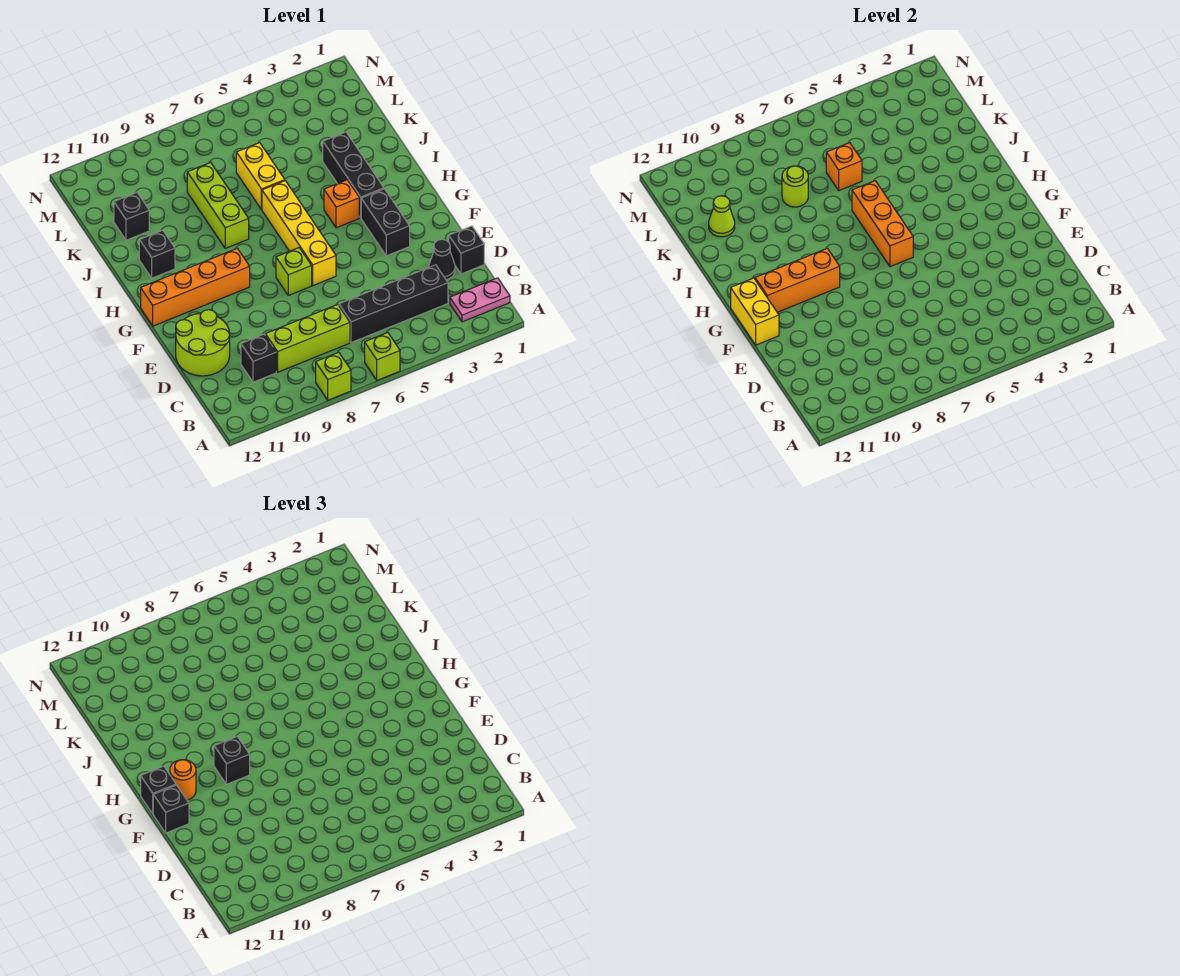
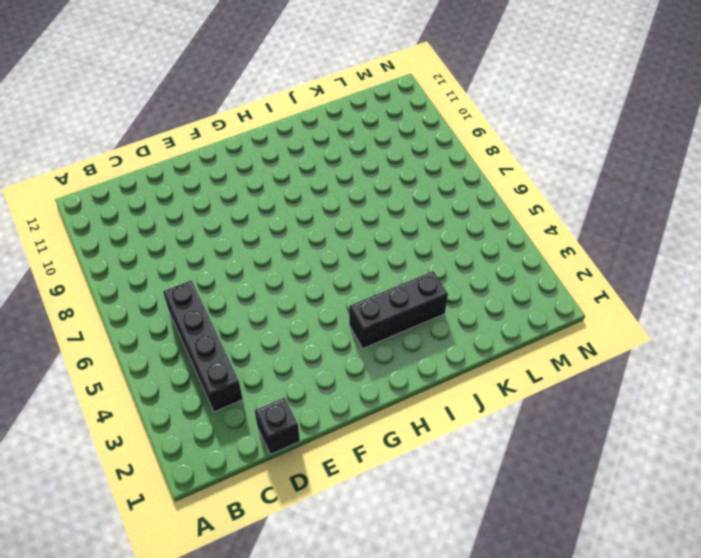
none -> lime brick A6 level 1
none -> lime brick A8 level 1
none -> pink plate B1:B2 level 1

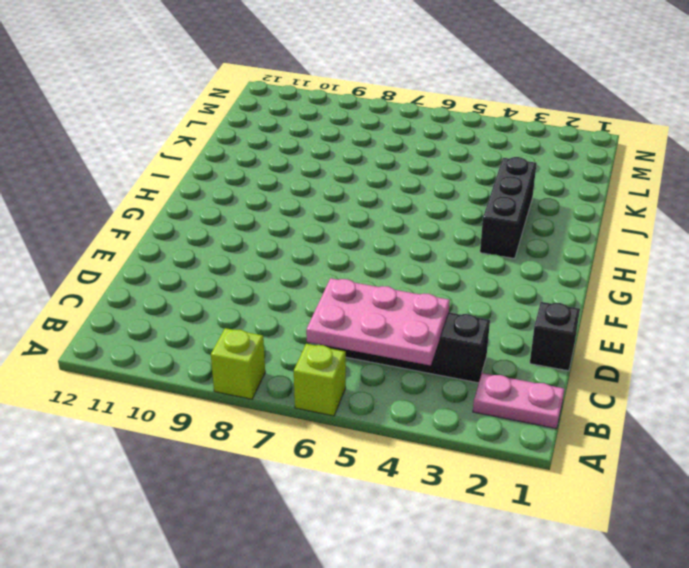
pink plate B4:C6 level 2 -> none
none -> lime brick C7:C9 level 1
none -> black brick C10 level 1
none -> black cone D2 level 1

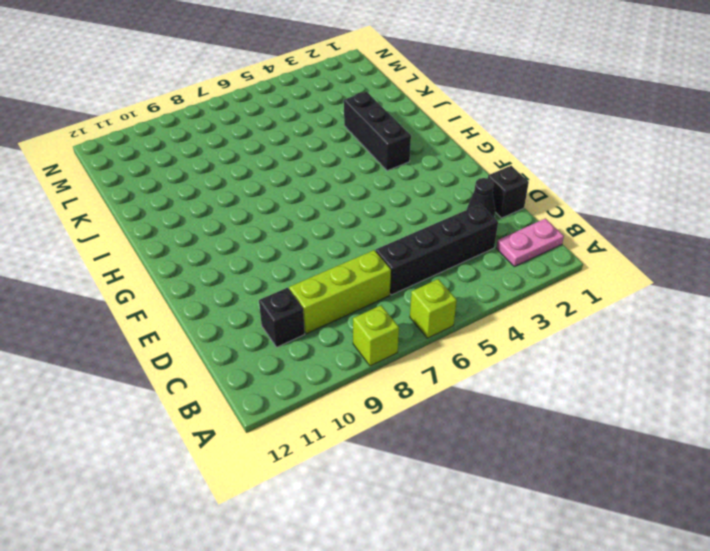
none -> lime round brick D11:E12 level 1
none -> black brick F3:G3 level 1
none -> yellow brick F6:I6 level 1

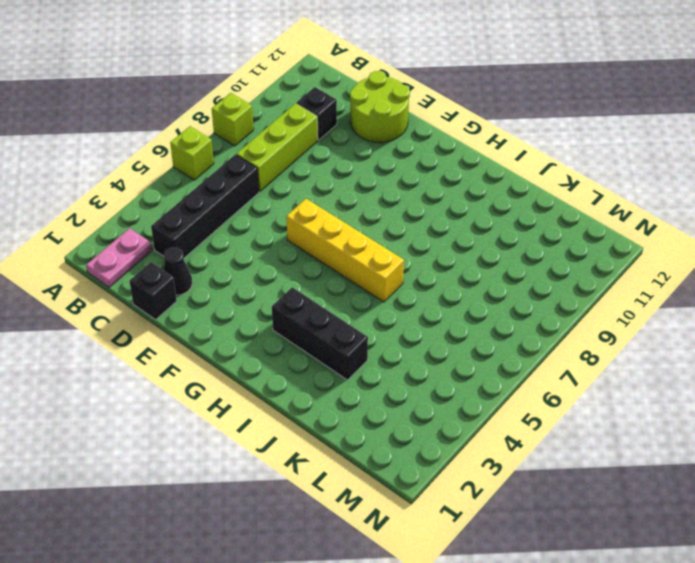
none -> black brick F3:G3 level 1
none -> lime brick F7 level 1
none -> orange brick G9:G12 level 1

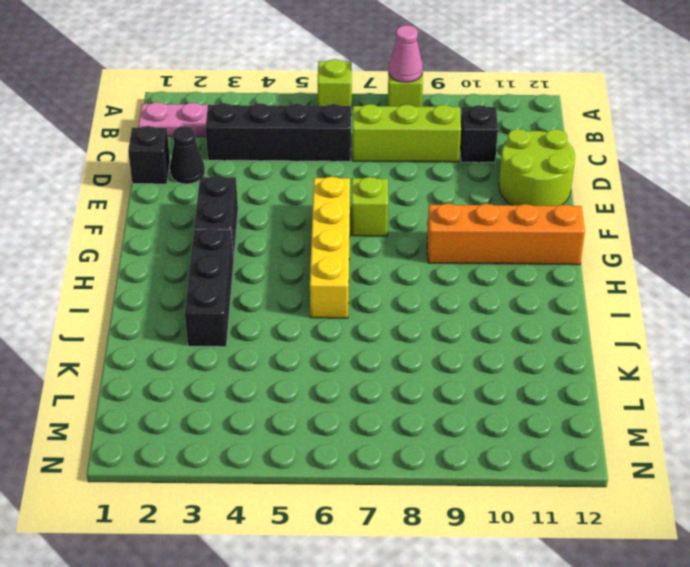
pink cone A8 level 2 -> none
none -> orange brick H4 level 1
none -> lime brick I8:K8 level 1
none -> black brick I11 level 1

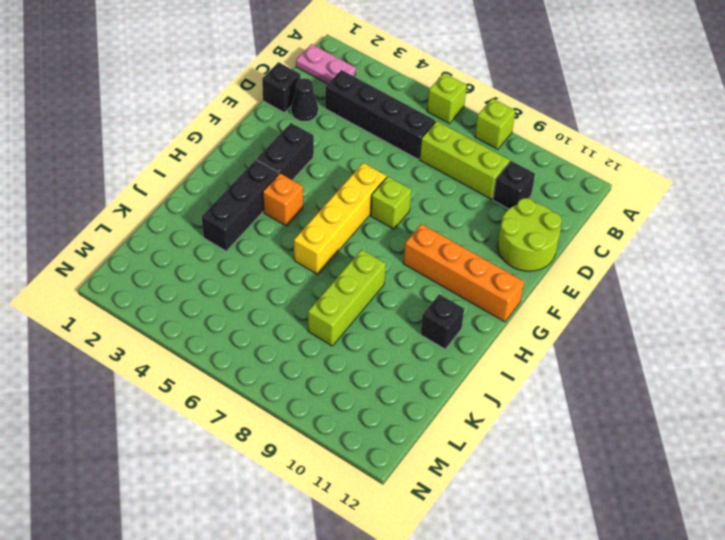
none -> yellow brick J6:K6 level 1
none -> black brick K11 level 1
none -> yellow brick F12:G12 level 2

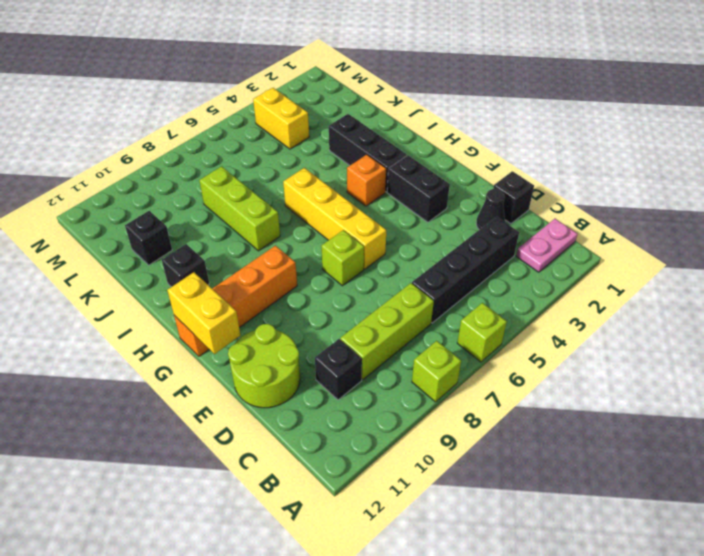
yellow brick L4:M4 level 1 -> yellow brick J6:K6 level 1
none -> orange brick G6:I6 level 2
none -> orange brick G9:G11 level 2
none -> orange brick K6 level 2

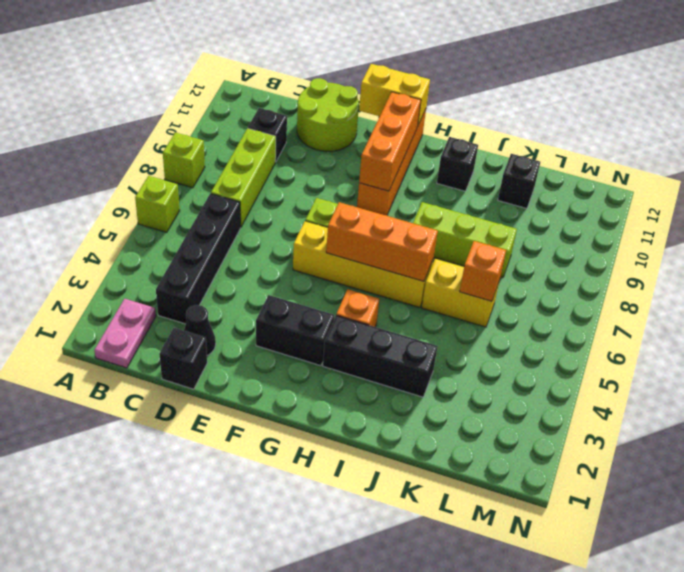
none -> lime round brick K8 level 2
none -> lime cone K11 level 2
none -> black brick F12 level 3

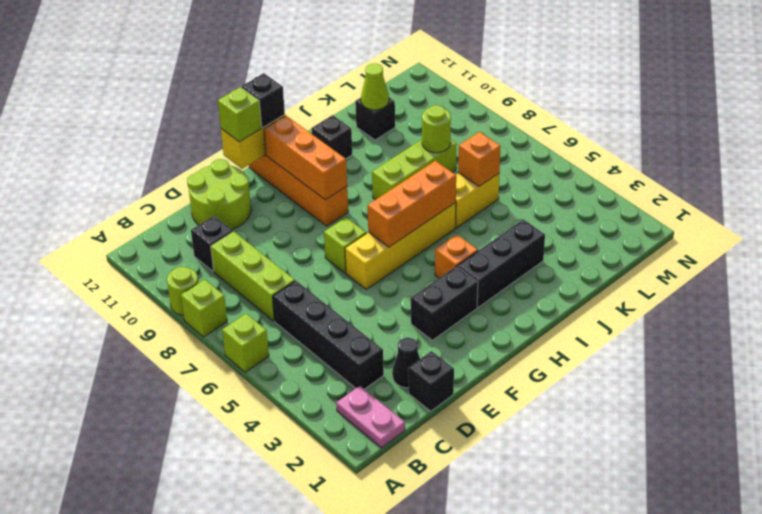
lime round brick A9 level 1 -> none
lime brick F12 level 3 -> black brick F12 level 3
none -> black brick G9 level 3
none -> orange round brick G11 level 3

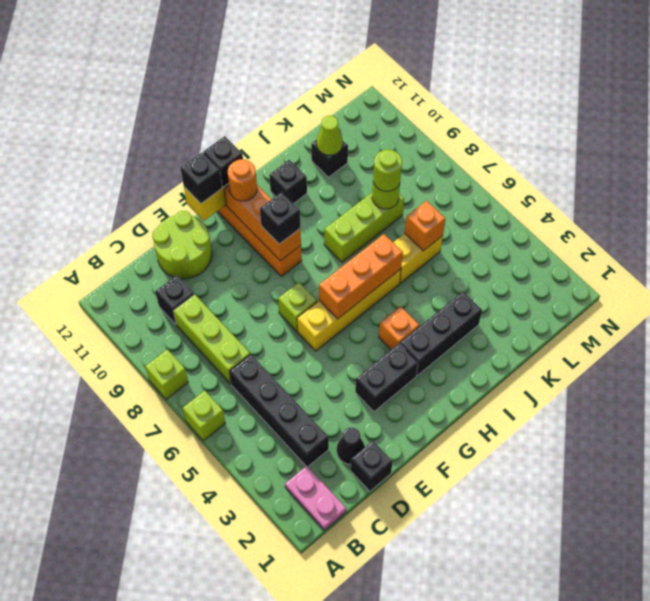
lime round brick K8 level 3 -> none

